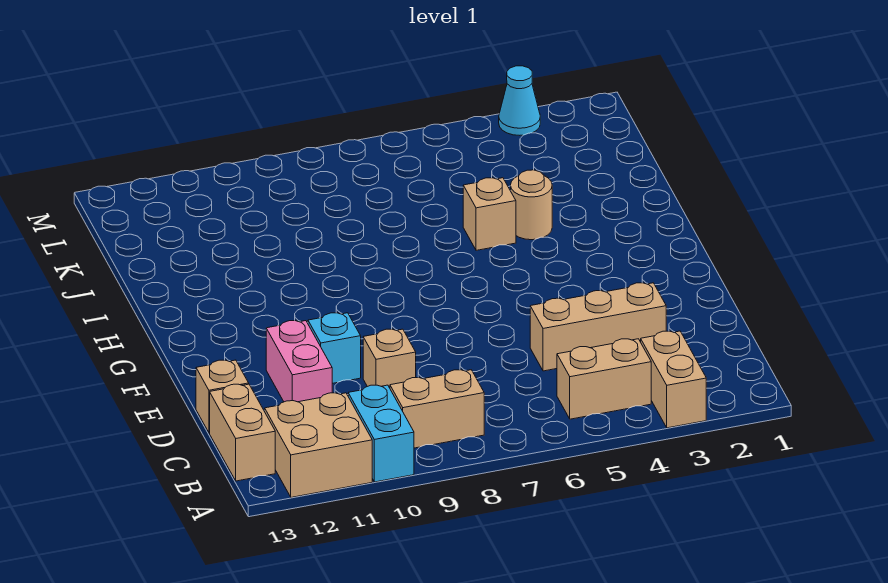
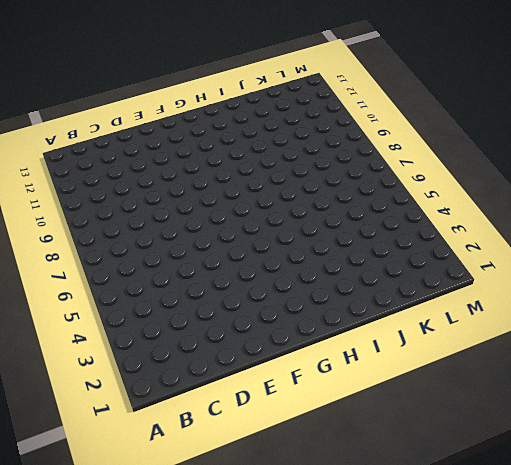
none -> tan brick A3:B3 level 1
none -> cyan brick A10:B10 level 1
none -> tan brick A11:B12 level 1

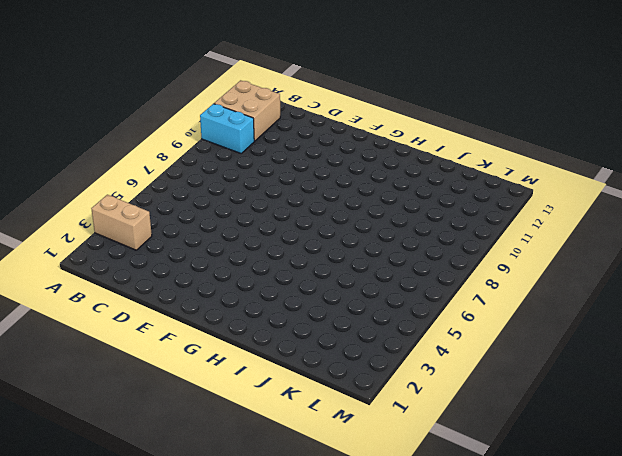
none -> tan brick B4:B5 level 1
none -> tan brick B8:B9 level 1
none -> tan brick B13:C13 level 1

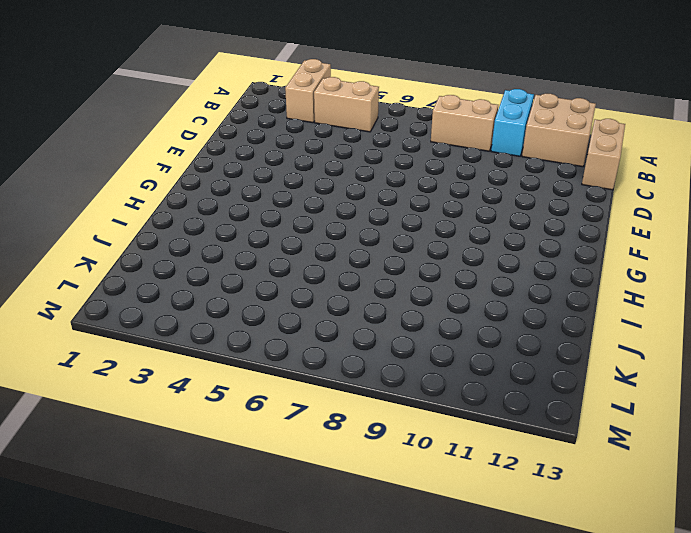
none -> tan brick D3:D5 level 1
none -> tan brick D9 level 1
none -> pink brick D11:E11 level 1

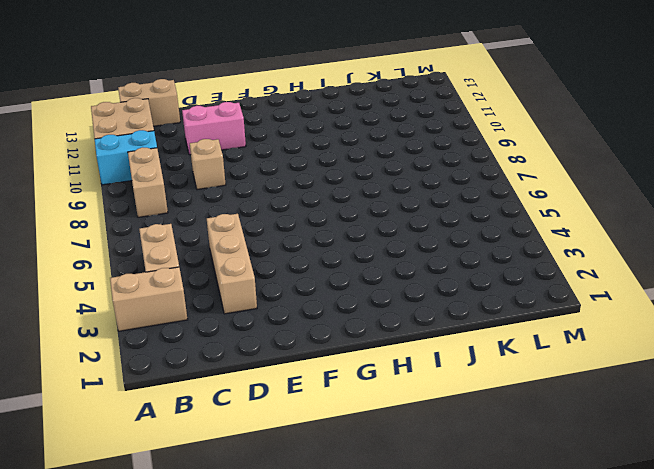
none -> tan brick D13 level 1
none -> cyan brick E10 level 1
none -> tan round brick I4 level 1

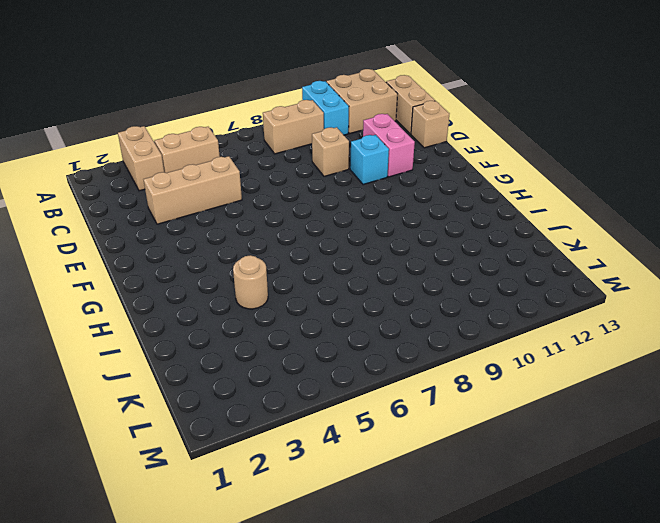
none -> tan brick I5 level 1
none -> cyan cone M3 level 1

